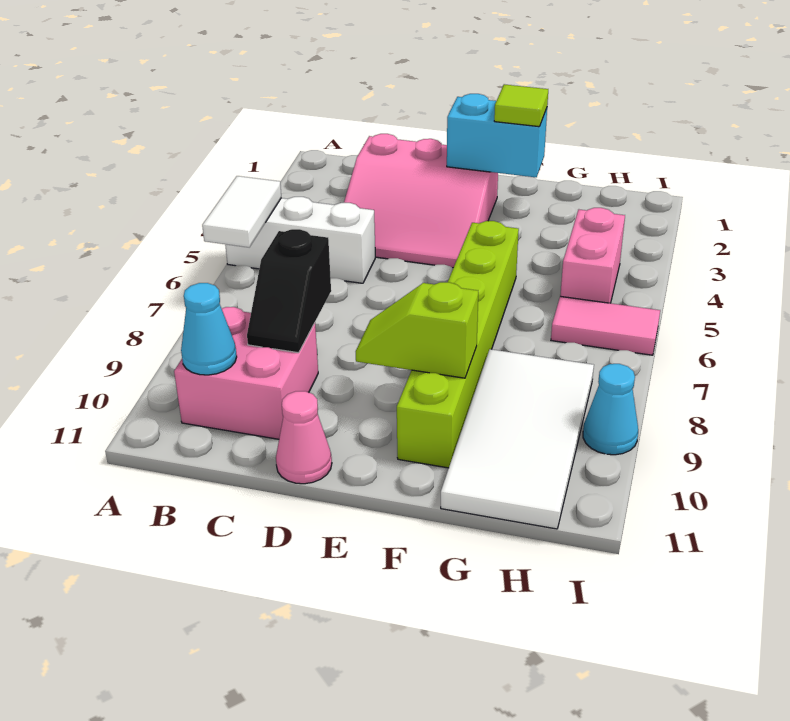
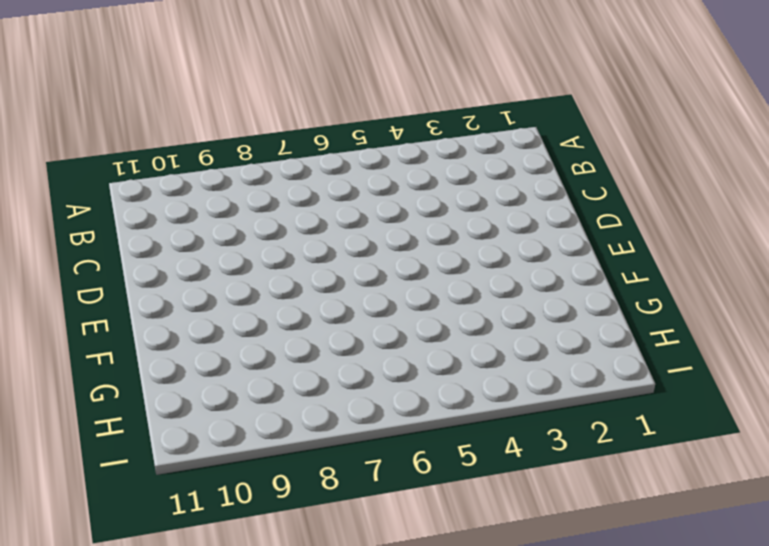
none -> white brick A5:C5 level 1
none -> pink brick B9:C10 level 1
none -> pink slope C2:E4 level 1 top 2

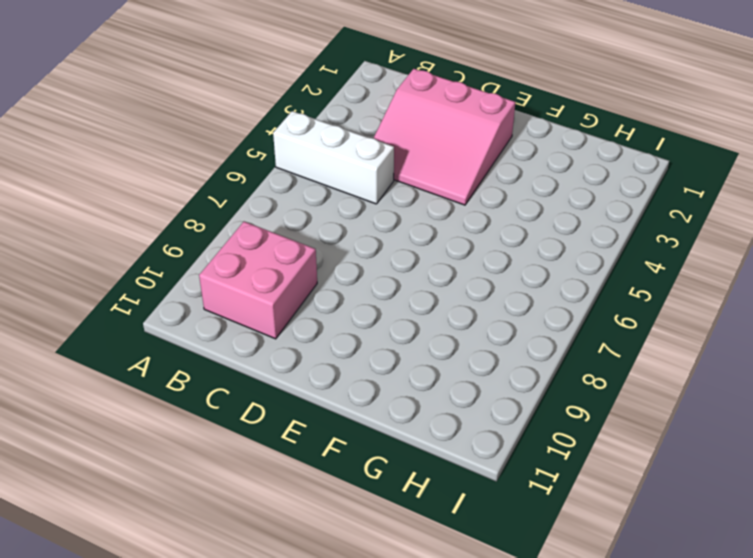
none -> pink cone D11 level 1
none -> lime brick F5:F10 level 1
none -> white tile G8:H11 level 1

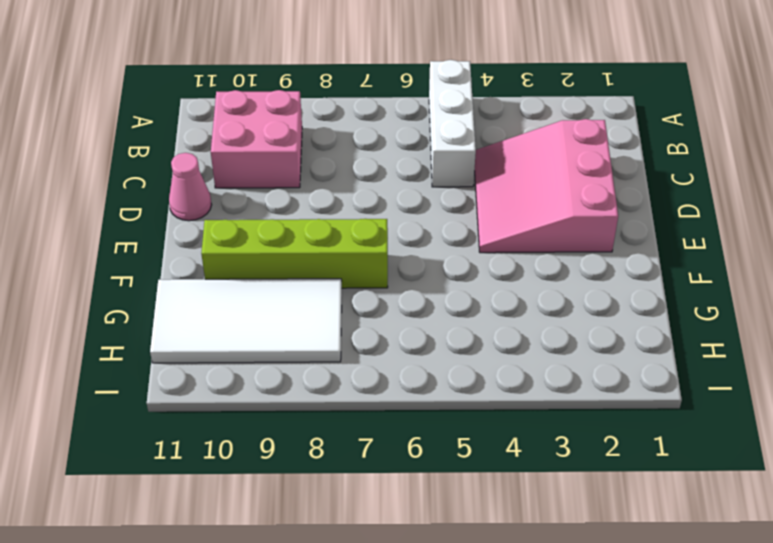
lime brick F7:F10 level 1 -> lime brick F5:F10 level 1
none -> pink brick H4:H5 level 1
none -> pink tile H6:I6 level 1
none -> cyan cone I9 level 1

